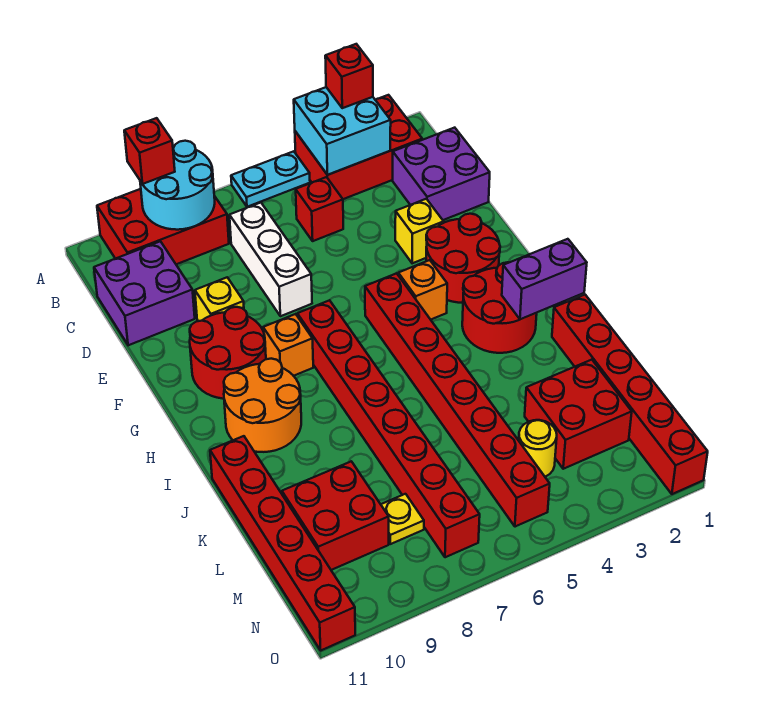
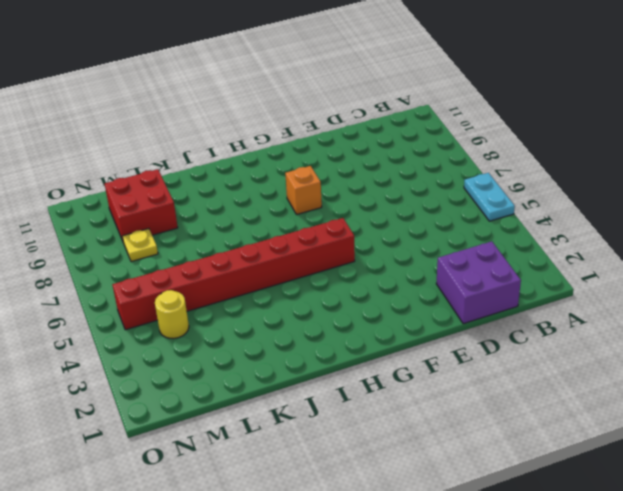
none -> red brick A2:B4 level 1
none -> red brick A8:B10 level 1
none -> red brick C5 level 1

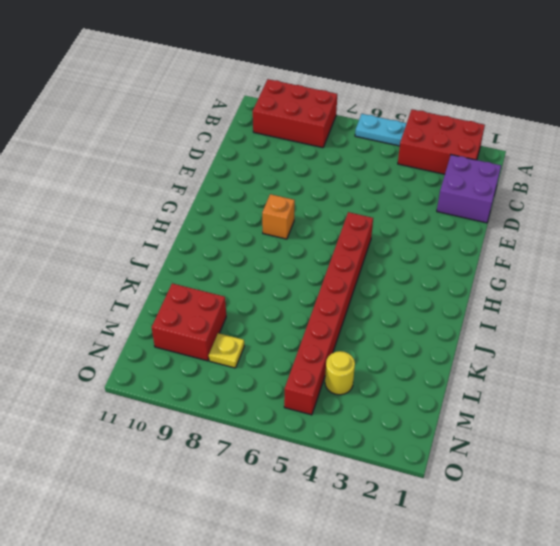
none -> red brick C5 level 1
none -> white brick C7:E7 level 1
none -> purple brick C10:D11 level 1

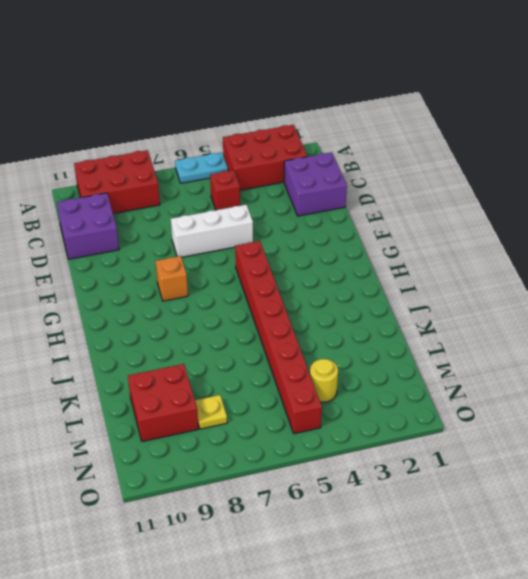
white brick E5:E7 level 1 -> white brick C7:E7 level 1
none -> yellow brick E3 level 1
none -> yellow brick E9 level 1
none -> red round brick F2:G3 level 1

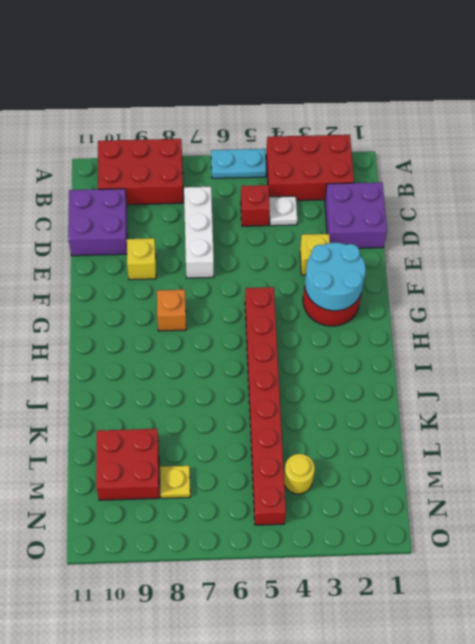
white plate C4 level 1 -> none
cyan round brick F2:G3 level 2 -> cyan round brick A8:B9 level 2
none -> red round brick F9:G10 level 1
none -> orange brick G4 level 1
none -> red brick G7:N7 level 1

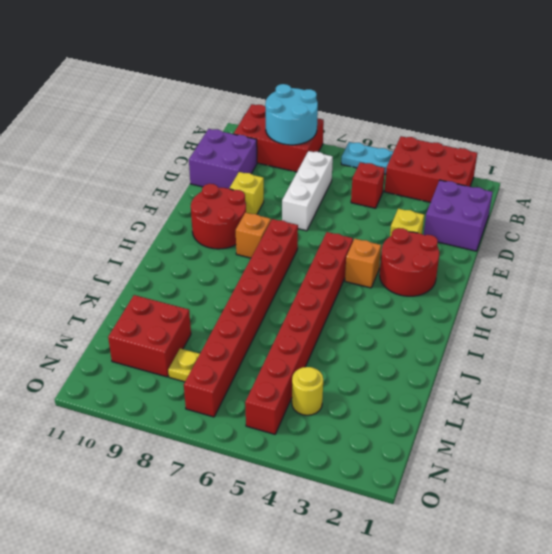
none -> red round brick H2:I3 level 1
none -> orange round brick H9:I10 level 1
none -> red brick J1:O1 level 1

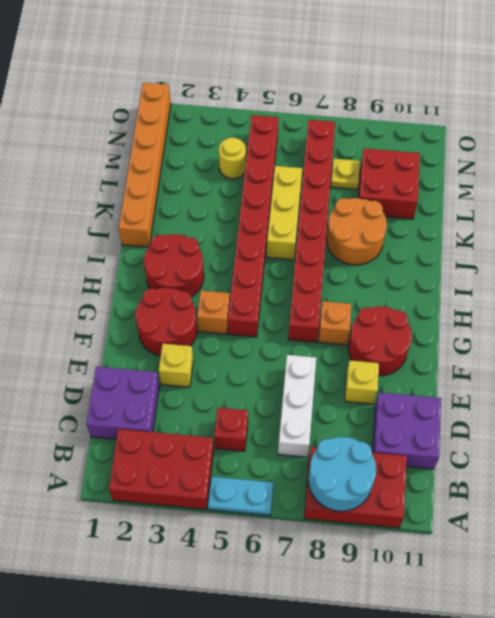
orange brick J1:O1 level 1 -> red brick J1:O1 level 1
yellow brick J6:L6 level 1 -> none
orange round brick J8:K9 level 1 -> orange round brick H9:I10 level 1
none -> red brick J11:O11 level 1
none -> red brick L2:M3 level 1
none -> cyan brick A3:B4 level 2

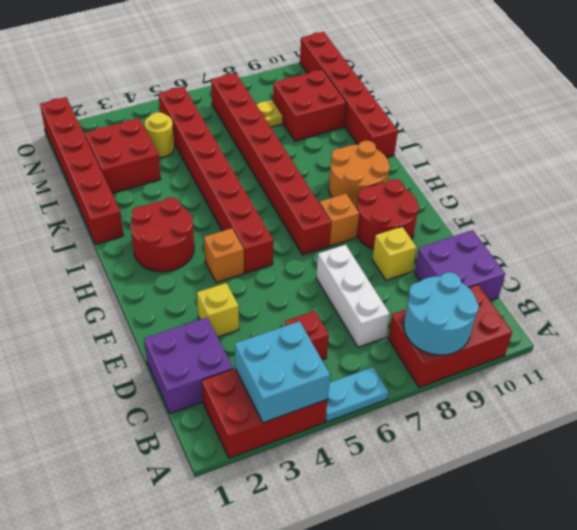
none -> red round brick F2:G3 level 1
none -> purple brick I1:I2 level 2
none -> red brick A3 level 3

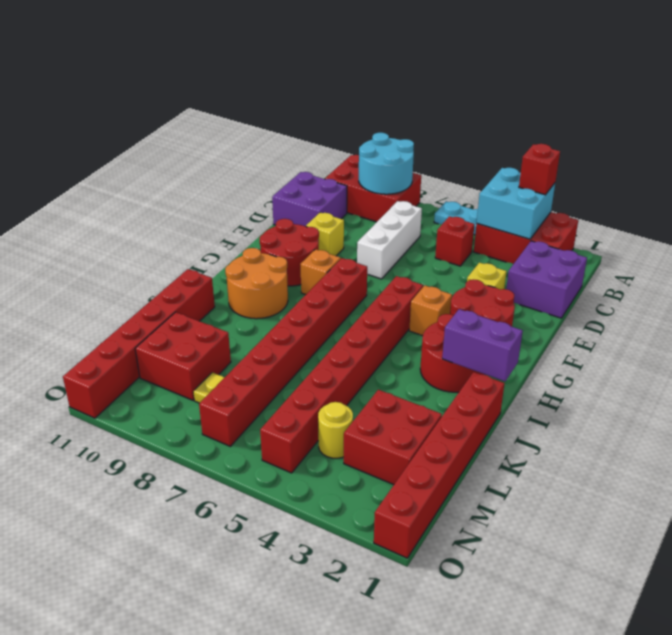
none -> red brick A9 level 3

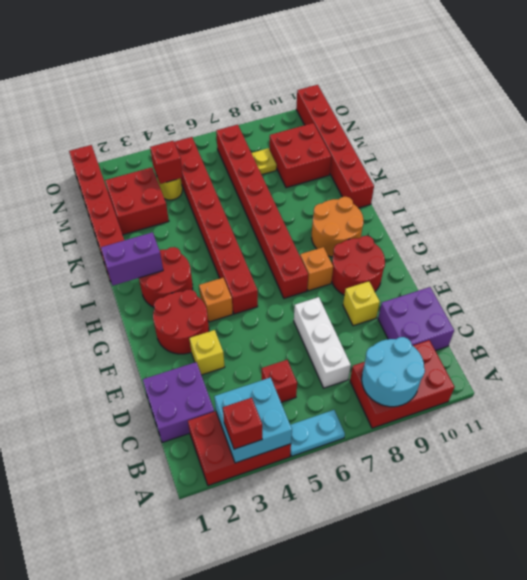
red brick M4 level 2 -> red brick A9 level 3

